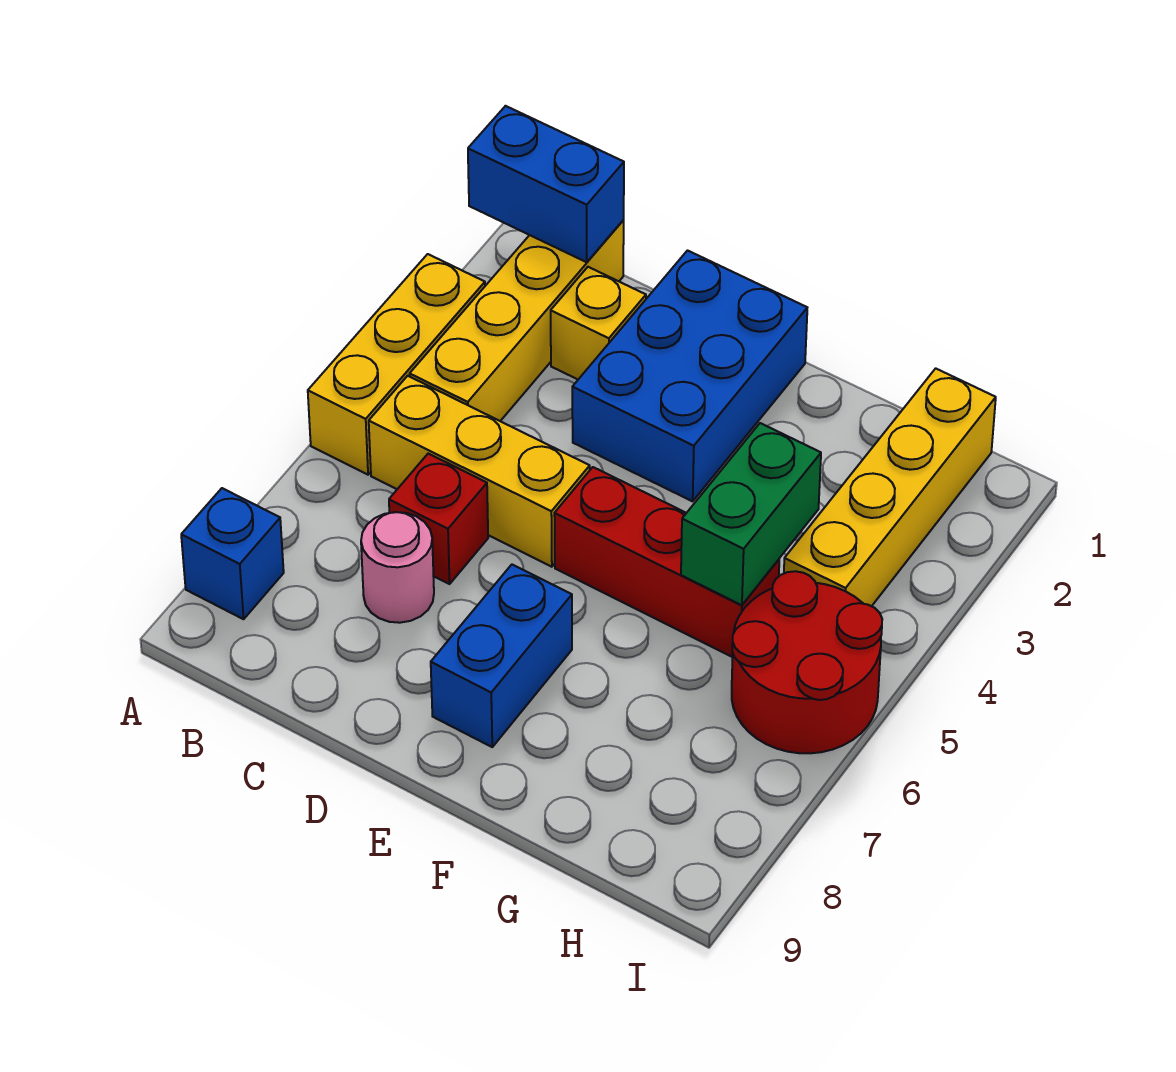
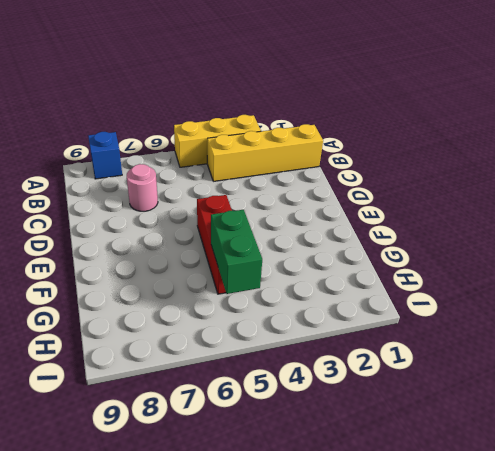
green brick G5:H5 level 2 -> green brick G4:G5 level 2
none -> yellow brick B5:D5 level 1
none -> yellow brick C2 level 1
none -> red brick C6 level 1

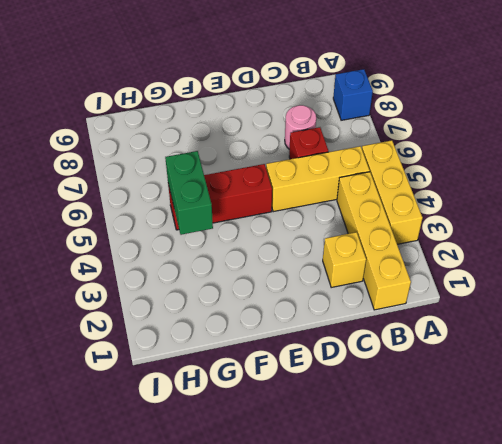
none -> blue brick D1:E3 level 1
none -> blue brick E7:E8 level 1
none -> yellow brick H1:H4 level 1

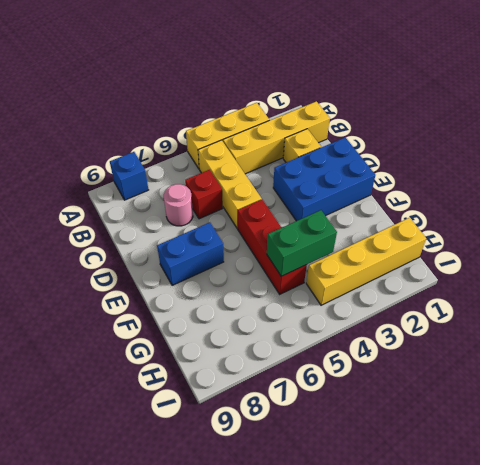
none -> red round brick H5:I6 level 1
none -> blue brick A1:B1 level 2

